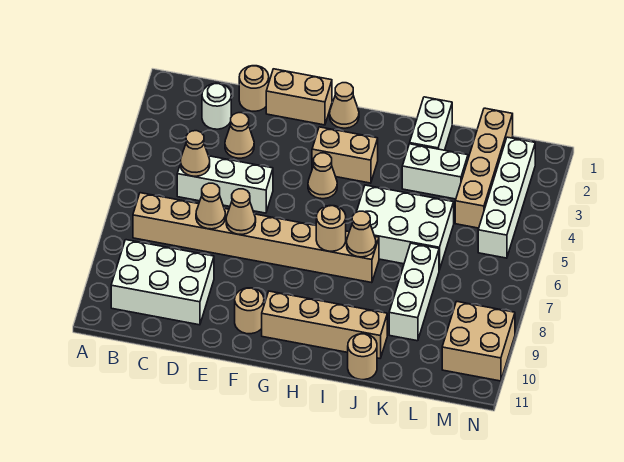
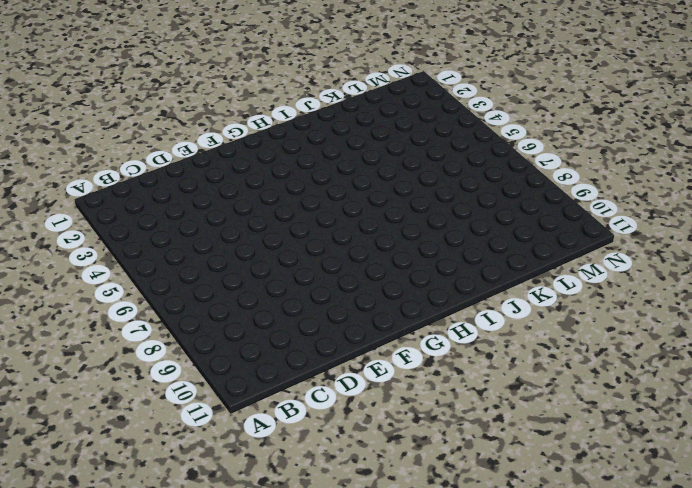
none -> tan brick B7:I7 level 1
none -> white brick B9:D10 level 1
none -> white round brick C2 level 1

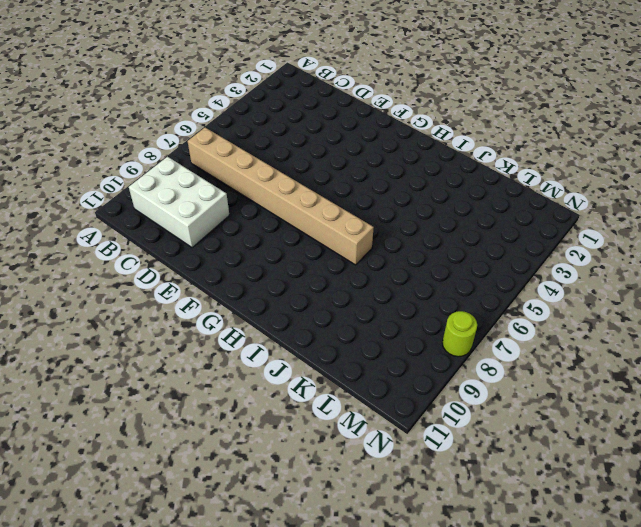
lime round brick N8 level 1 -> none
none -> white round brick C2 level 1
none -> white brick C5:E5 level 1
none -> tan round brick D1 level 1

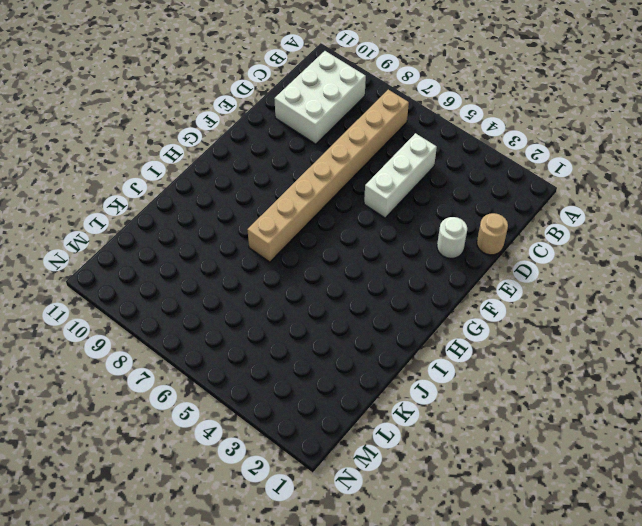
white round brick E2 level 1 -> white round brick C2 level 1
none -> tan cone D3 level 1
none -> tan brick E1:F1 level 1
none -> tan round brick F10 level 1

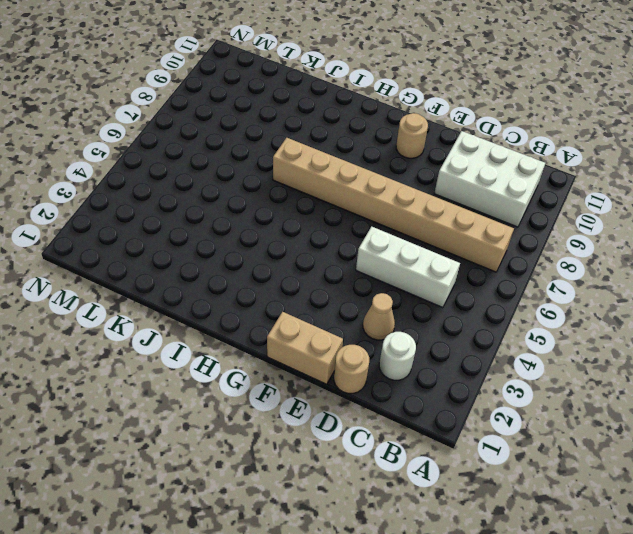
none -> tan cone G1 level 1
none -> tan brick G3:H3 level 1
none -> tan cone G4 level 1

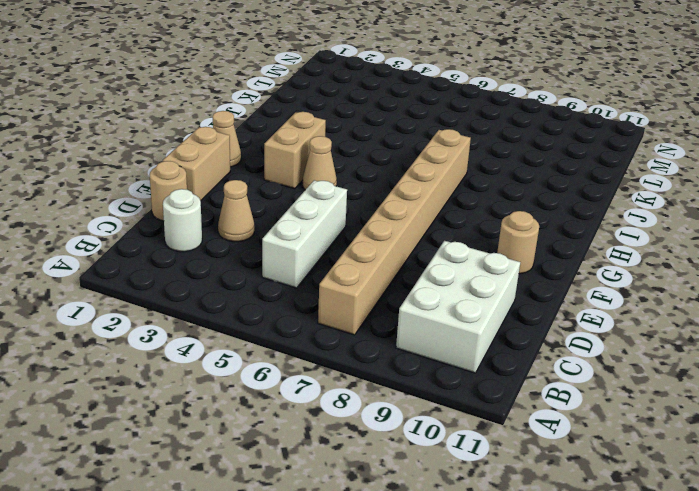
none -> tan brick G10:J10 level 1
none -> white brick I5:K6 level 1
none -> white brick J1:J2 level 1

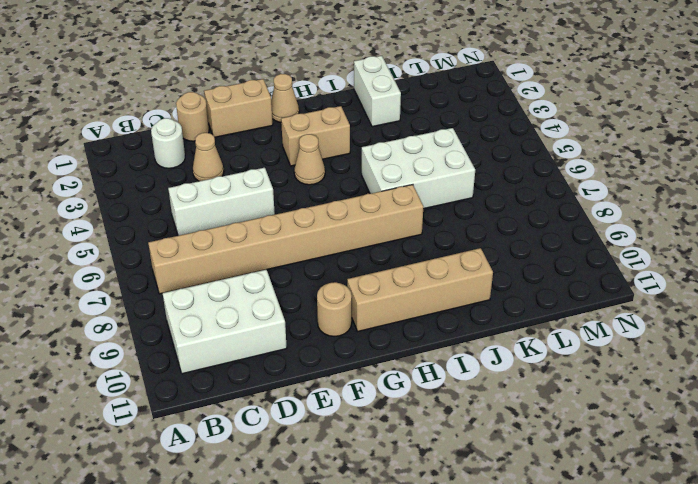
none -> white brick J3:K3 level 1
none -> tan round brick J11 level 1
none -> white brick K7:K9 level 1

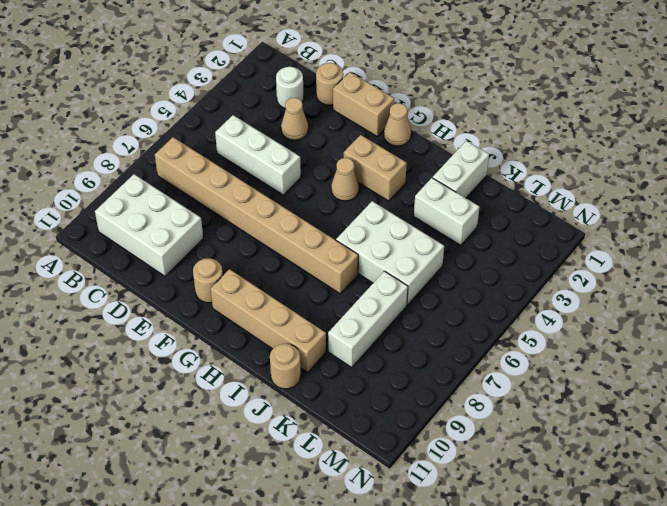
none -> tan brick L1:L4 level 1
none -> white brick M2:M5 level 1
none -> tan brick M9:N10 level 1

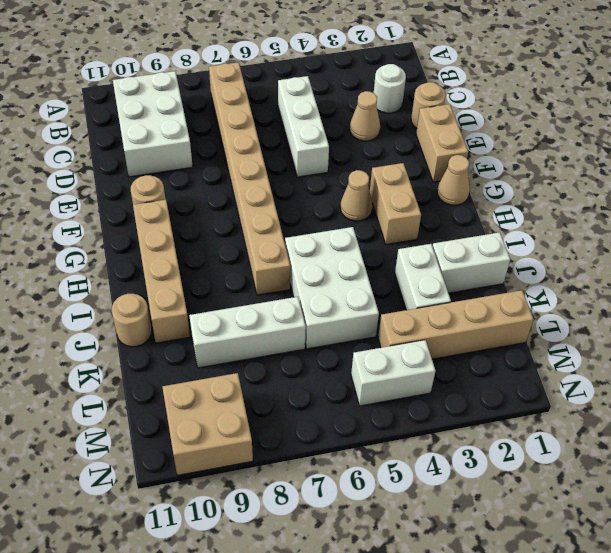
white brick M4:M5 level 1 -> white brick M2:M5 level 1
none -> tan cone C5 level 2
none -> tan cone D7 level 2
none -> tan cone E7 level 2

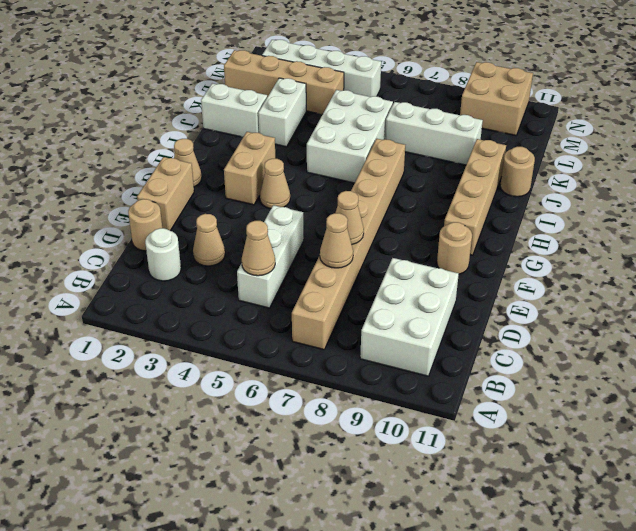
none -> tan round brick H7 level 2
none -> tan cone I7 level 2

